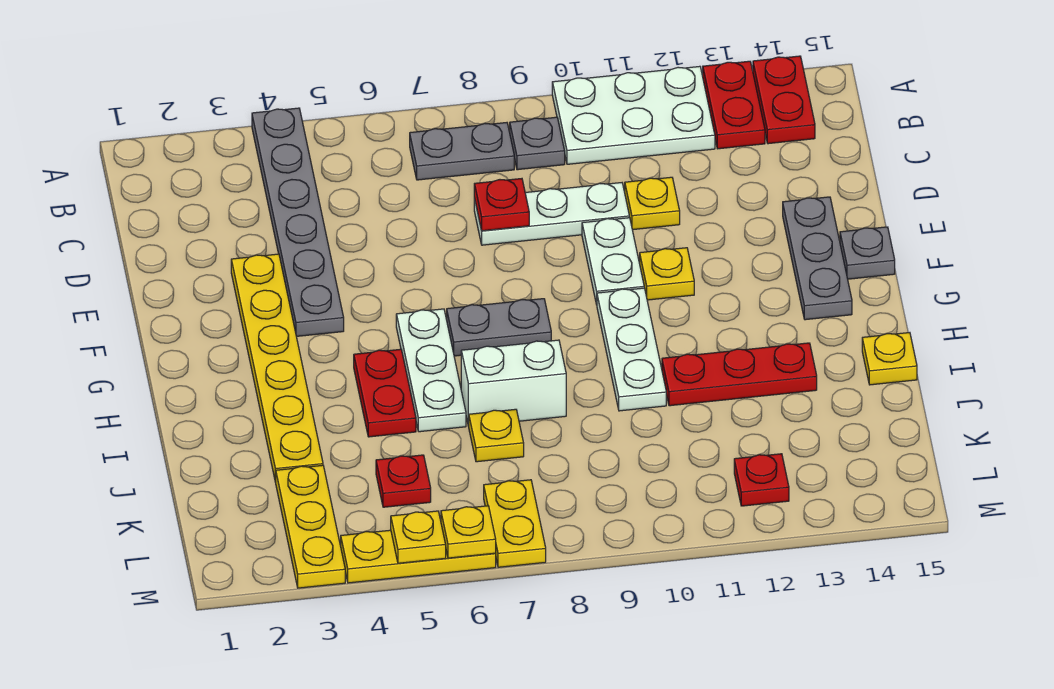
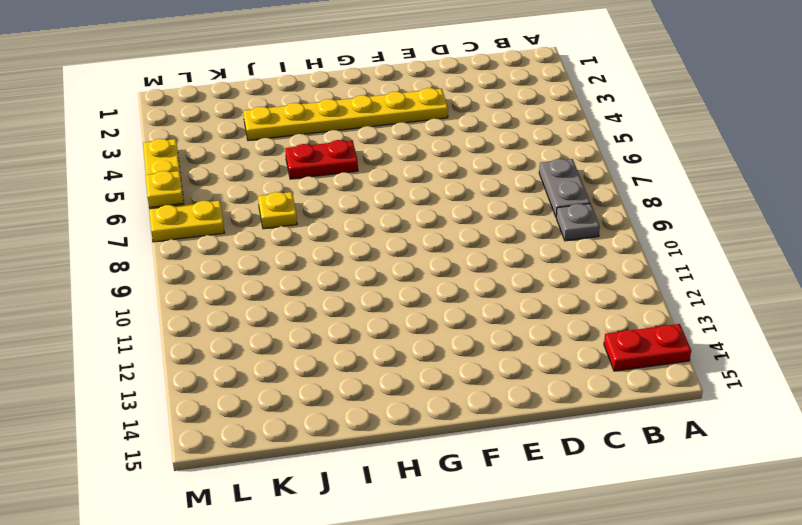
none -> grey plate A4:F4 level 1
none -> white plate A10:B12 level 1
none -> red plate A13:B13 level 1

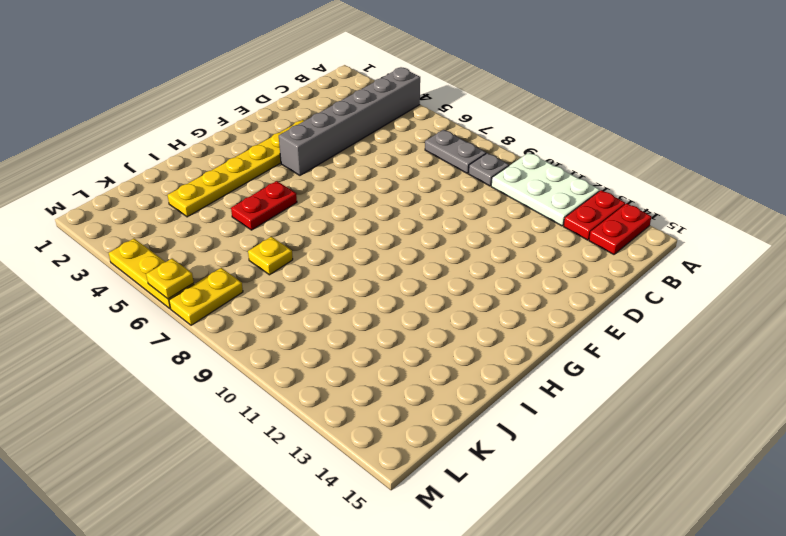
grey brick A4:F4 level 1 -> grey plate A4:F4 level 1
none -> white plate D8:D10 level 1
none -> yellow plate D11 level 1
none -> white plate E10:F10 level 1

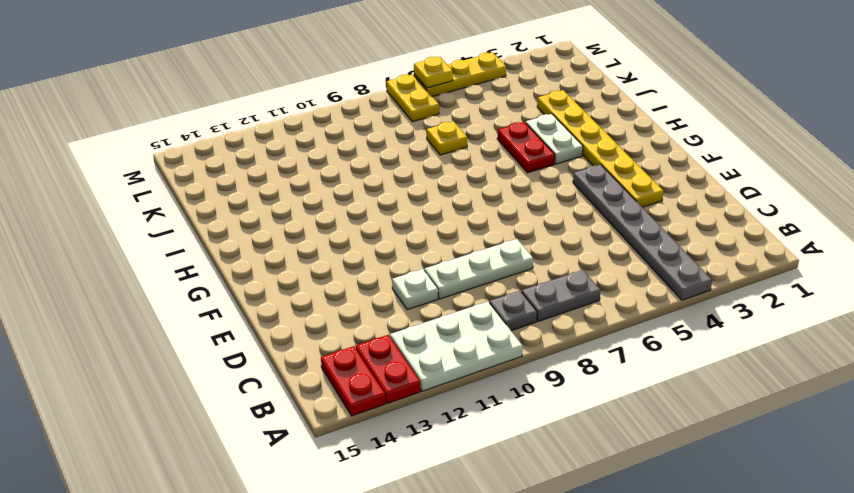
white plate D11 level 1 -> yellow plate D11 level 1
white plate H4:I4 level 1 -> white plate E10:F10 level 1
none -> grey plate E14:G14 level 1
none -> yellow plate F11 level 1
none -> grey plate F15 level 1

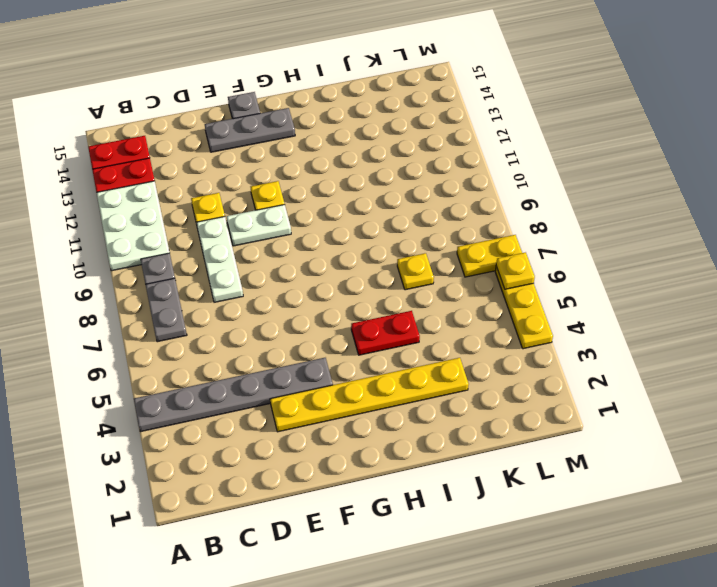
none -> white plate G6:I6 level 1
none -> grey plate G7:G8 level 1
none -> white plate G10:I10 level 1

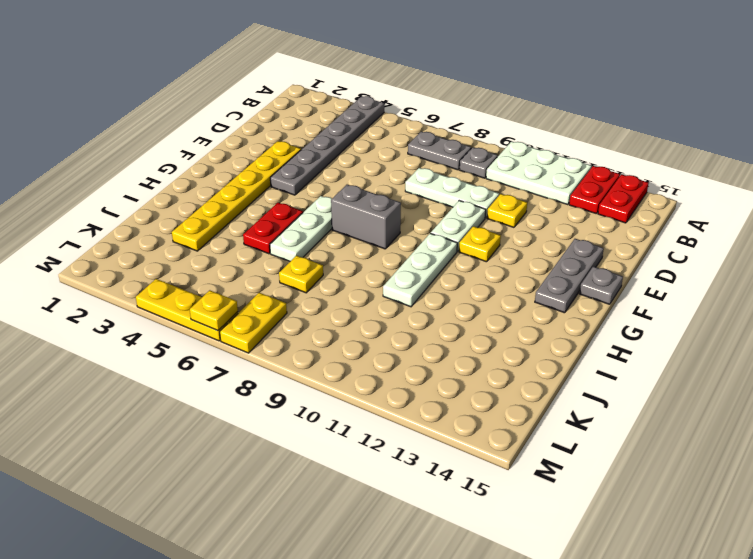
grey brick G7:G8 level 1 -> grey plate G7:G8 level 1
none -> white brick I7:I8 level 1
none -> red plate I11:I13 level 1
none -> yellow plate I15 level 1

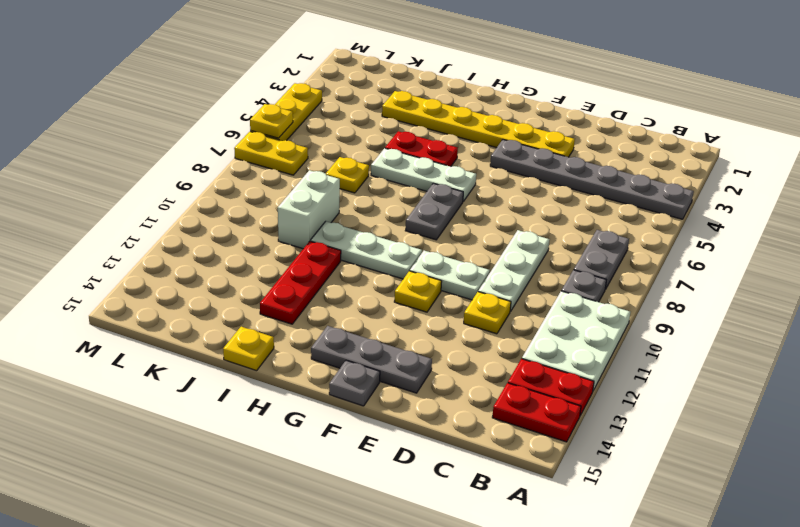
white brick J9:J10 level 1 -> white brick I7:I8 level 1
none -> yellow plate K3:M3 level 1
none -> red plate K5 level 1
none -> red plate L12 level 1

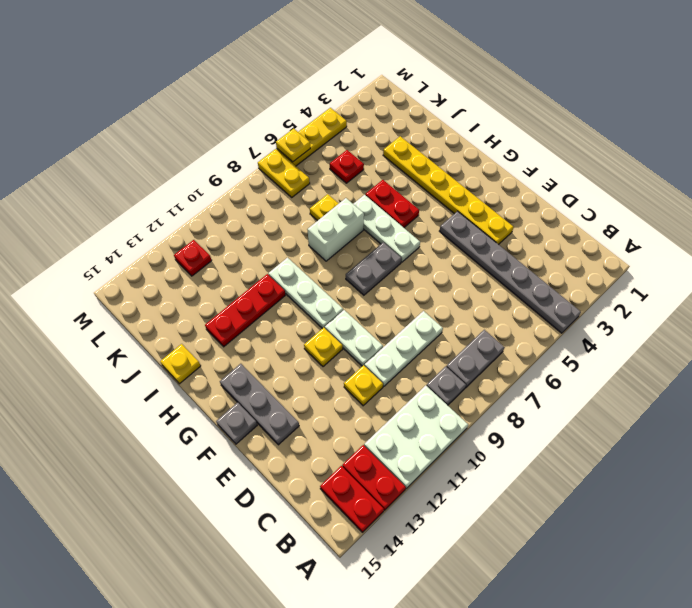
none -> yellow plate K3:M3 level 1
none -> red plate D8 level 2
none -> yellow plate M5 level 2

